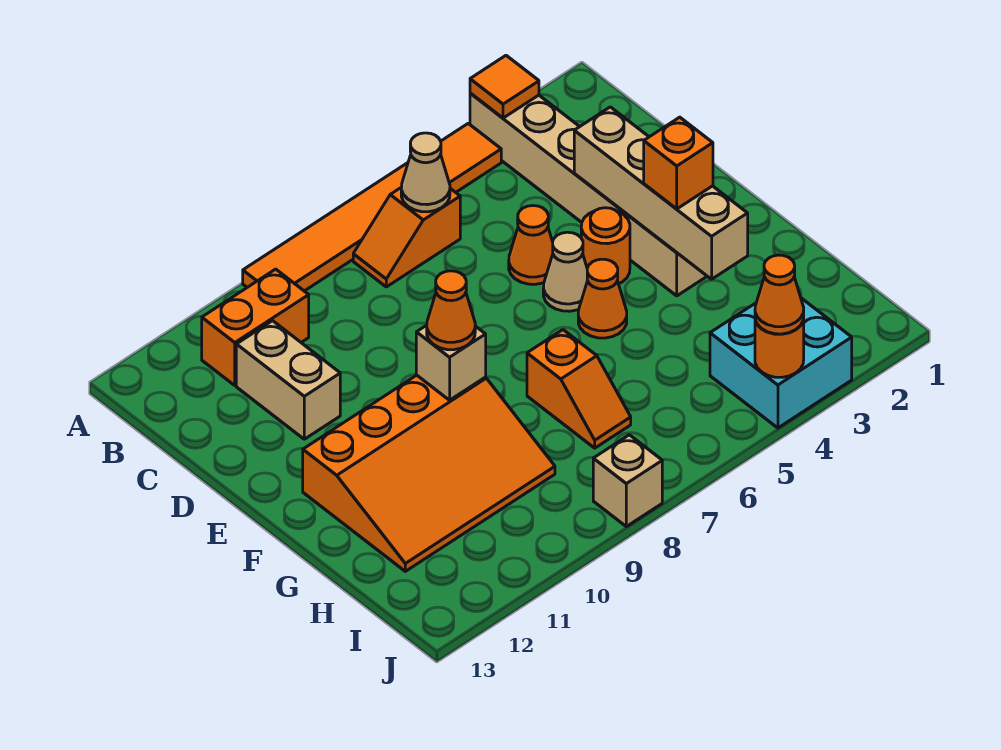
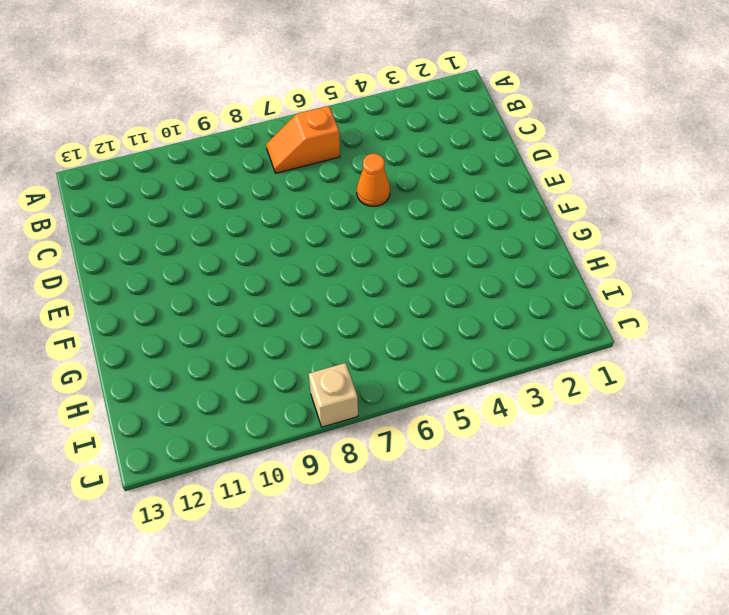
none -> tan brick A3:F3 level 1
none -> orange tile A4:A9 level 1
none -> orange brick B10:B11 level 1

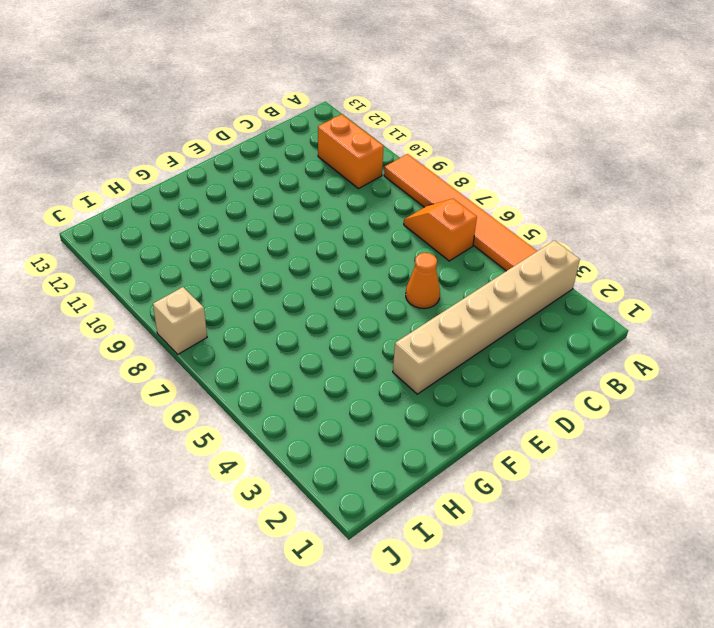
none -> tan brick C11:D11 level 1
none -> orange round brick E4 level 1
none -> tan cone E5 level 1

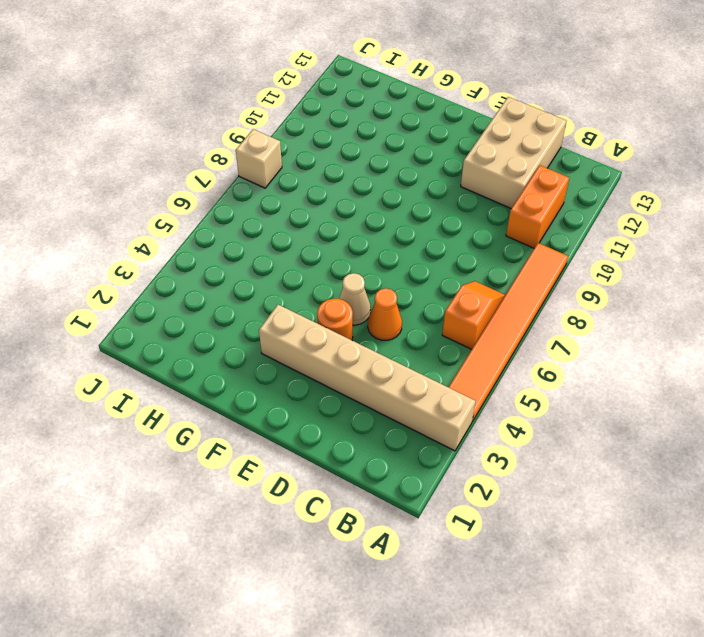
tan brick C11:D13 level 1 -> tan brick C11:D11 level 1
none -> orange cone F5 level 1
none -> orange slope F9:H12 level 1 top F
none -> orange slope G7:H7 level 1 top G

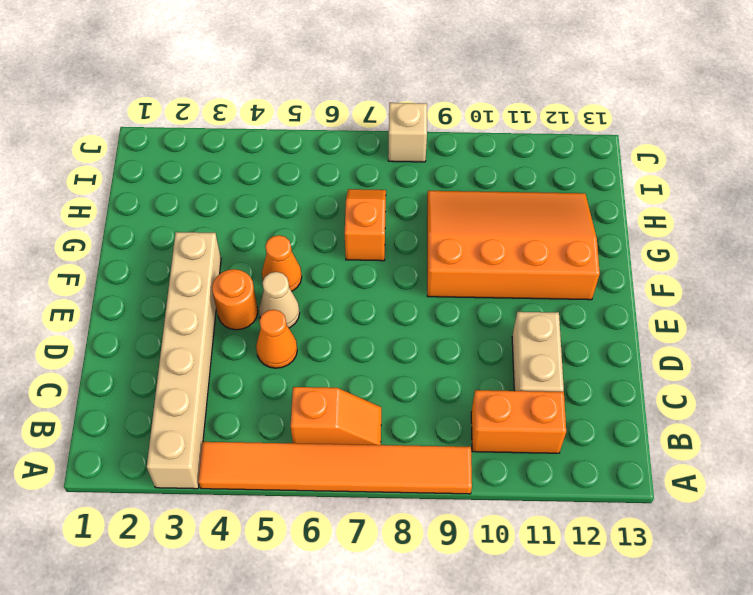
none -> cyan brick I3:J4 level 1
none -> orange tile A3 level 2
none -> tan cone B6 level 2

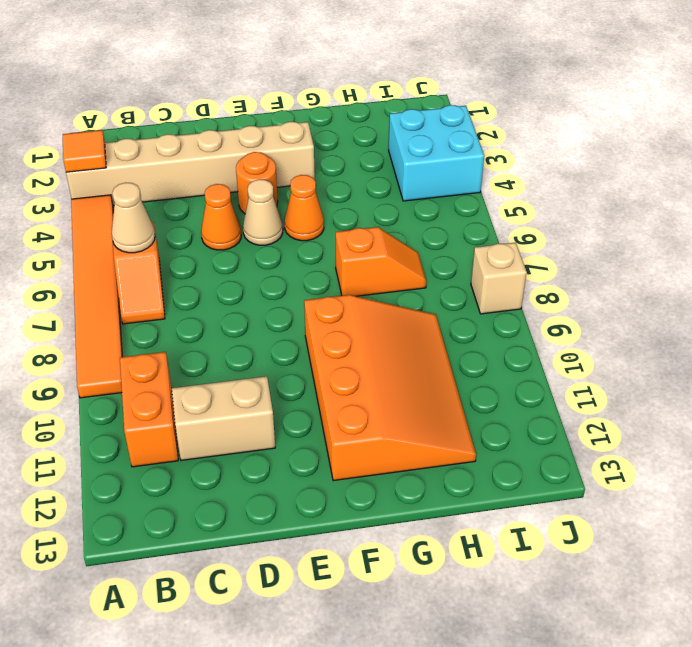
none -> tan brick D3:G3 level 2
none -> tan brick F9 level 2
none -> orange round brick J4 level 2

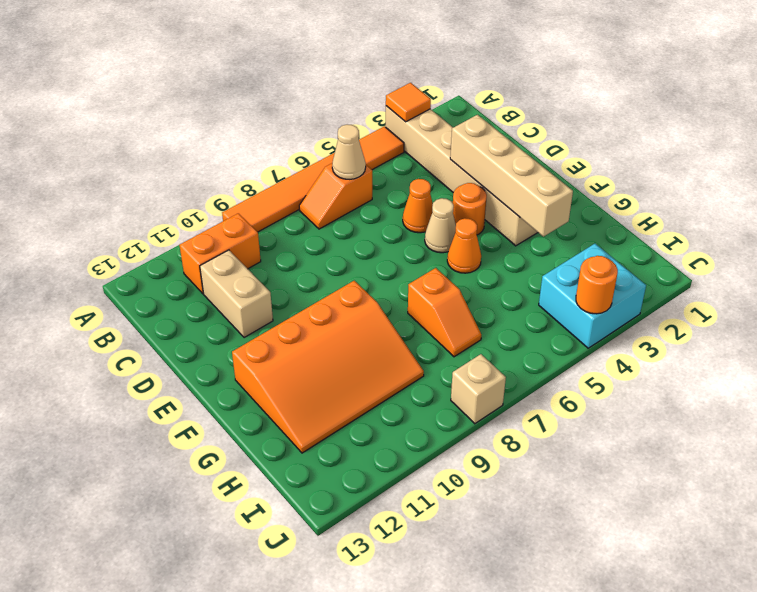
none -> tan brick F9 level 2
none -> orange brick F3 level 3
none -> orange cone F9 level 3

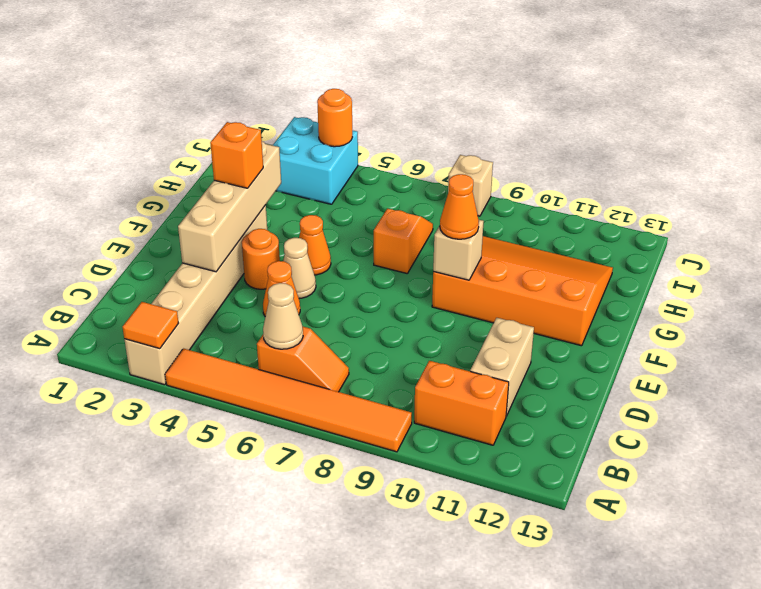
none -> orange cone J4 level 3

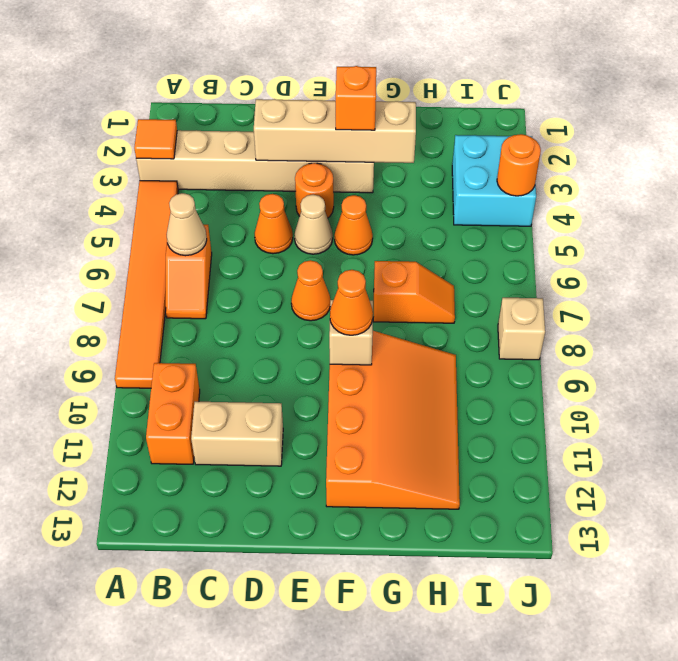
orange cone E7 level 1 -> orange cone J4 level 3

